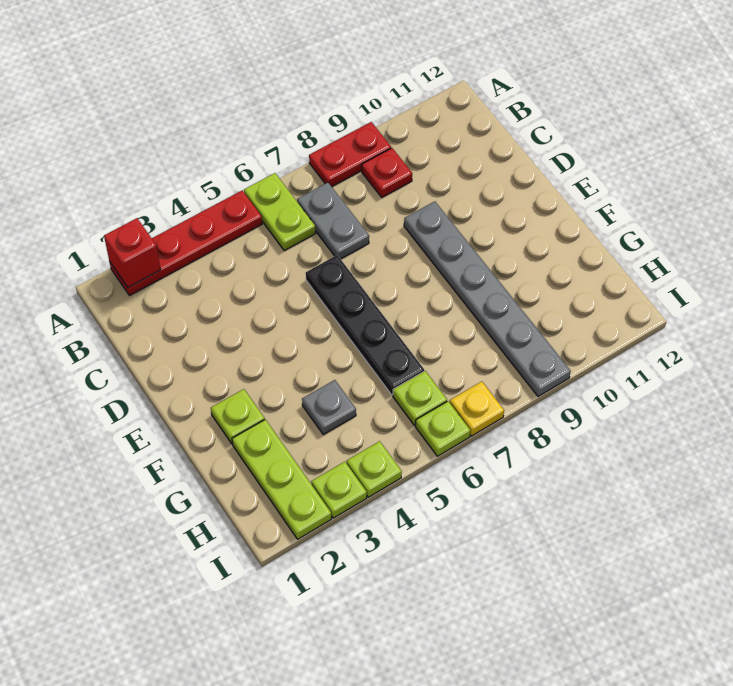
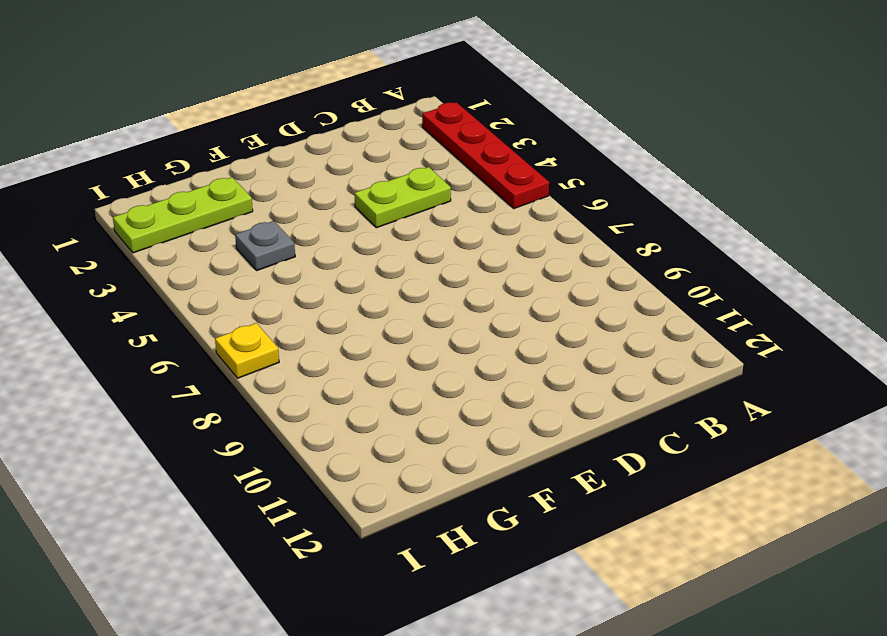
lime plate C4:D4 level 1 -> lime plate A6:B6 level 1
none -> red plate A8:A9 level 1
none -> grey plate B7:C7 level 1
none -> red plate B9 level 1

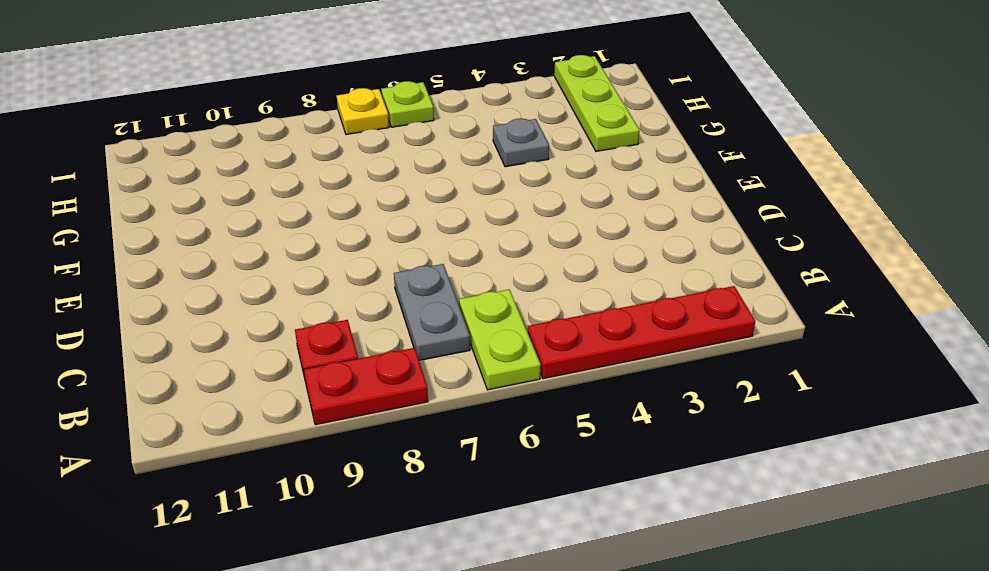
none -> black plate D6:G6 level 1
none -> grey plate D9:I9 level 1
none -> lime plate F2 level 1

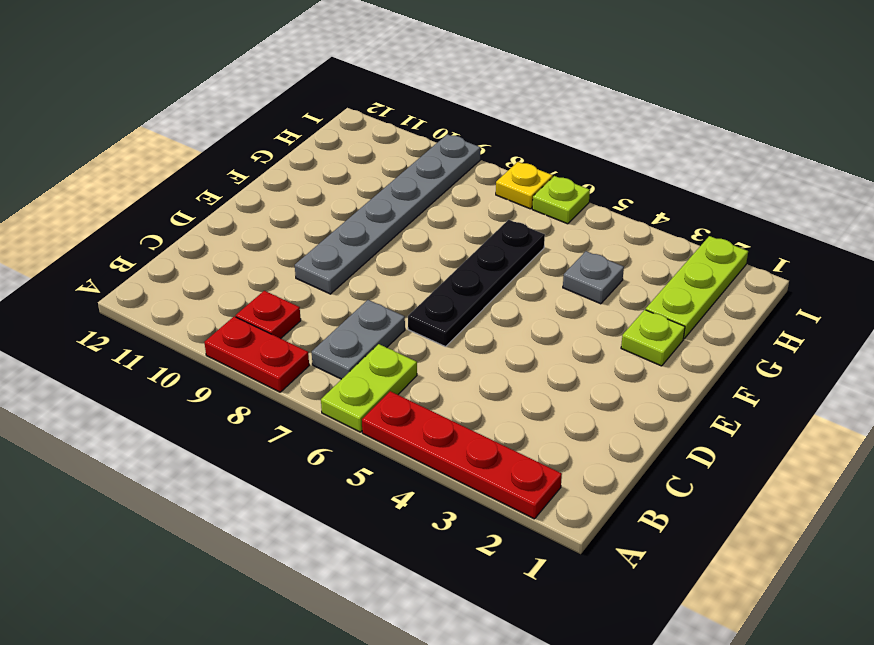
none -> lime plate H6 level 1
none -> lime plate I3 level 1
none -> lime plate I4 level 1

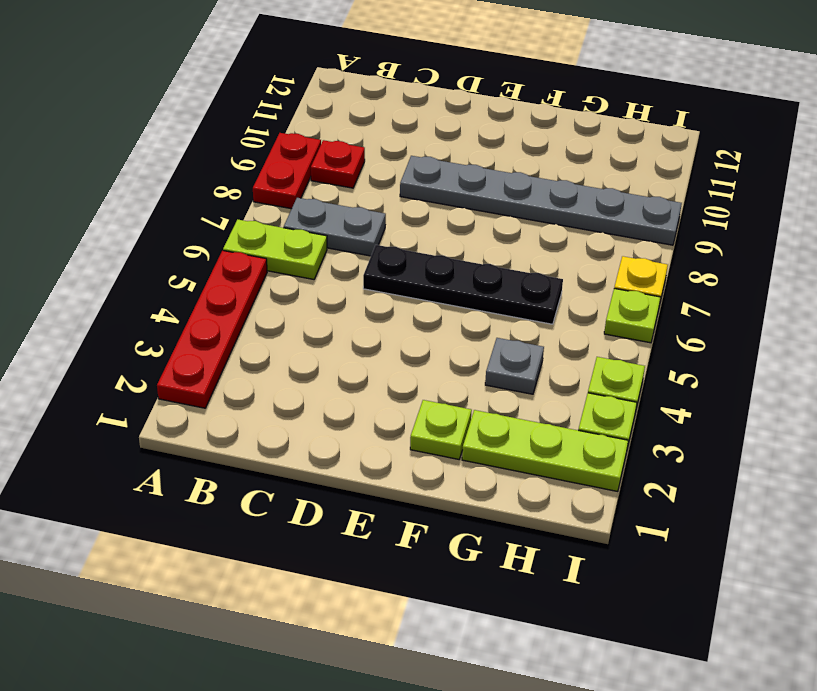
none -> lime plate H6 level 1
none -> red brick A2 level 2

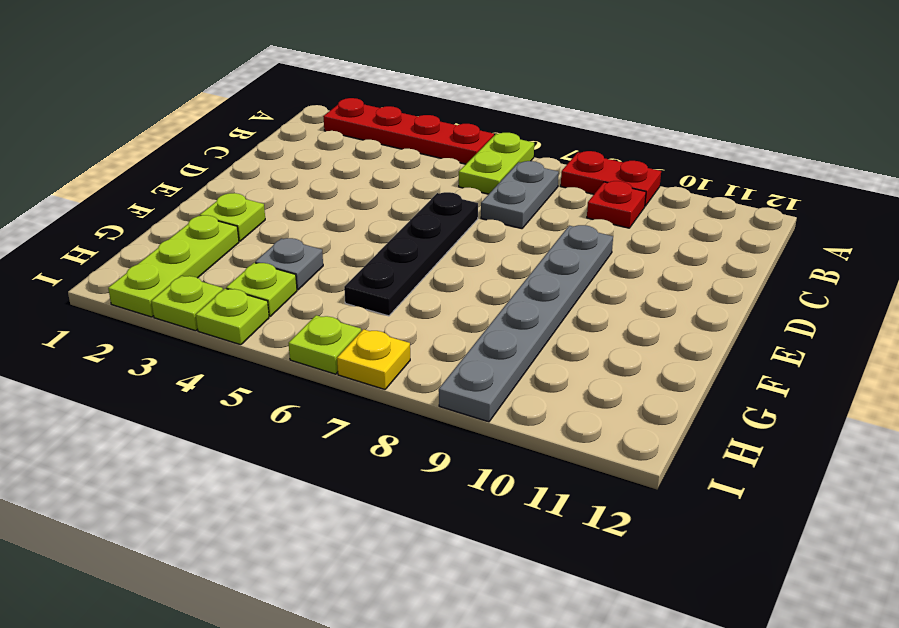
lime plate H4 level 1 -> lime plate H6 level 1
none -> red brick A2 level 2

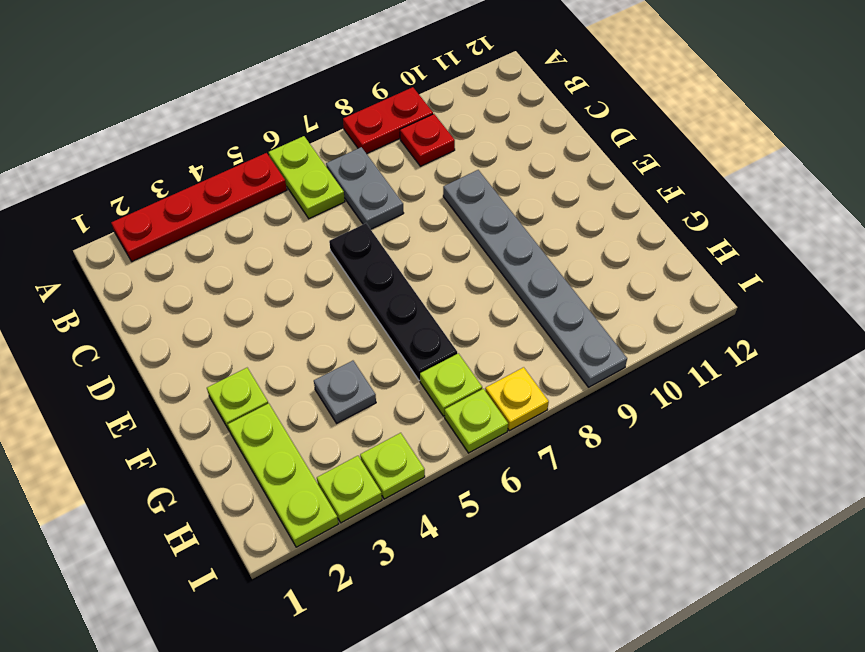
none -> red brick A2 level 2

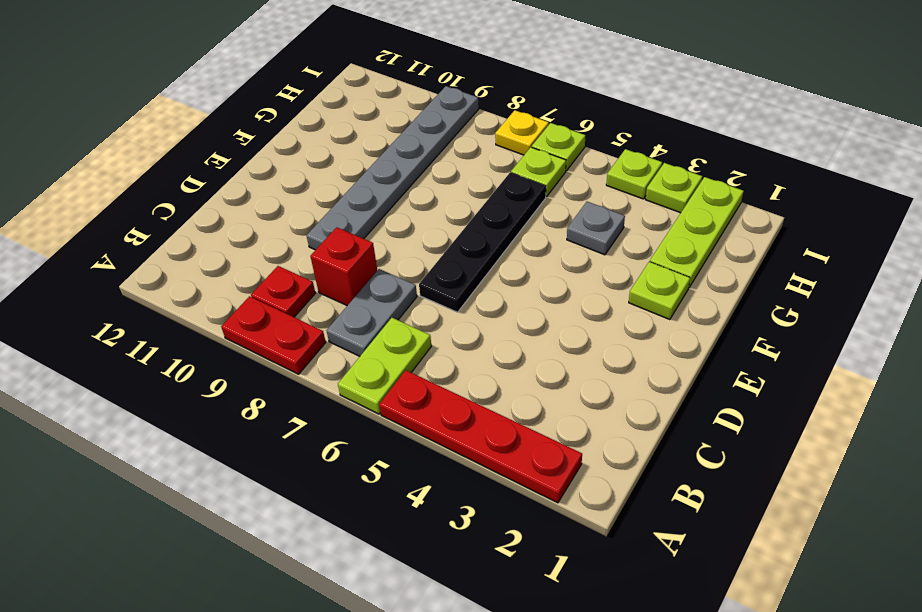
red brick C8 level 1 -> red brick A2 level 2

